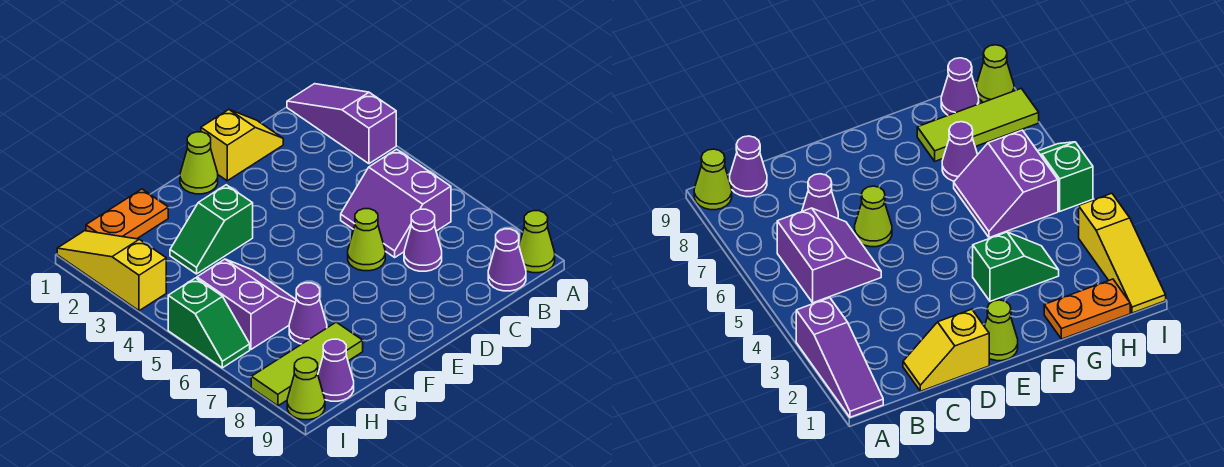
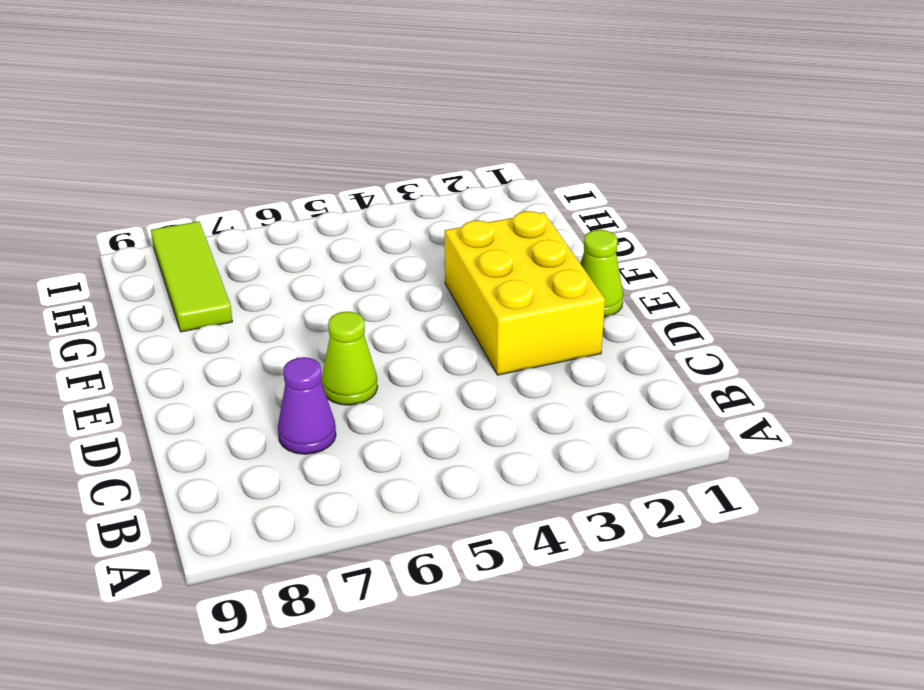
yellow brick D2:F3 level 1 -> green slope F3:G3 level 1 top F
none -> purple slope A1:A3 level 1 top 3
none -> lime cone A9 level 1
none -> purple slope B5:C6 level 1 top B

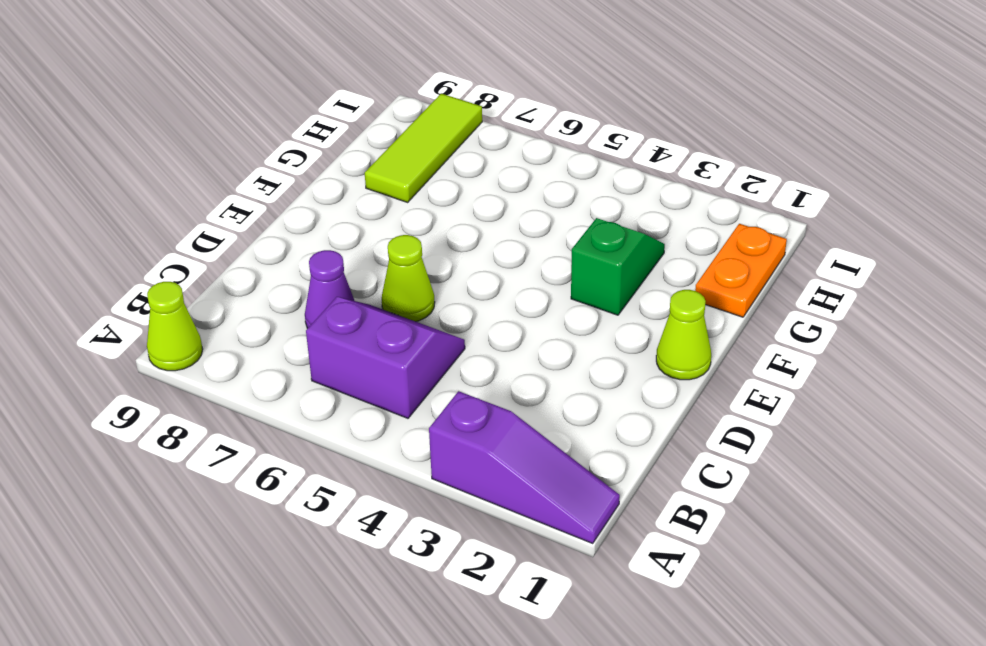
none -> purple cone B9 level 1
none -> yellow slope C1:D1 level 1 top D
none -> purple slope G5:H6 level 1 top H

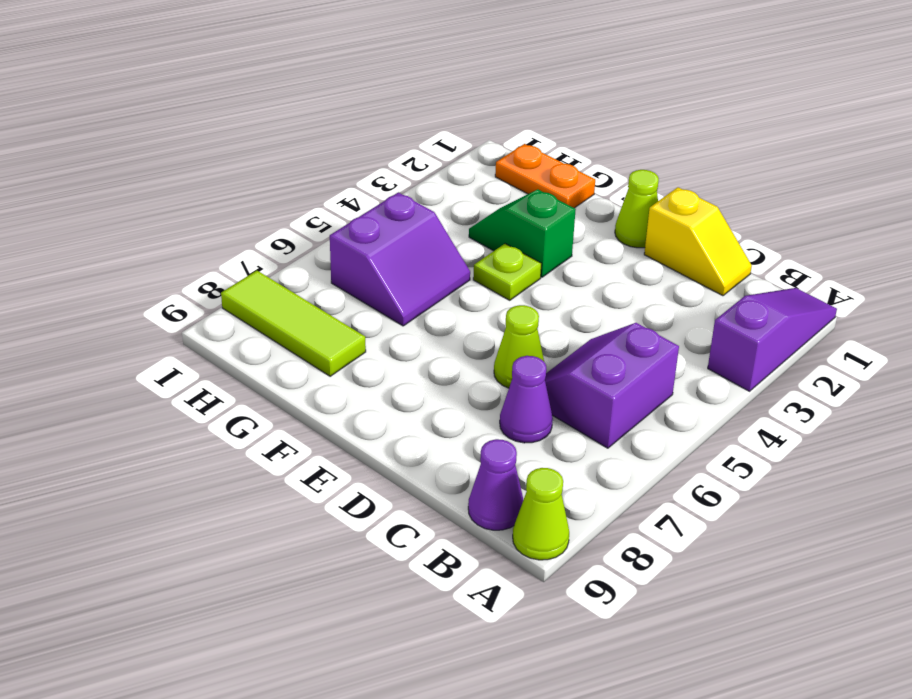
lime plate F4 level 1 -> none
none -> purple cone G7 level 1
none -> purple cone H9 level 1
none -> yellow slope I1:I3 level 1 top 3

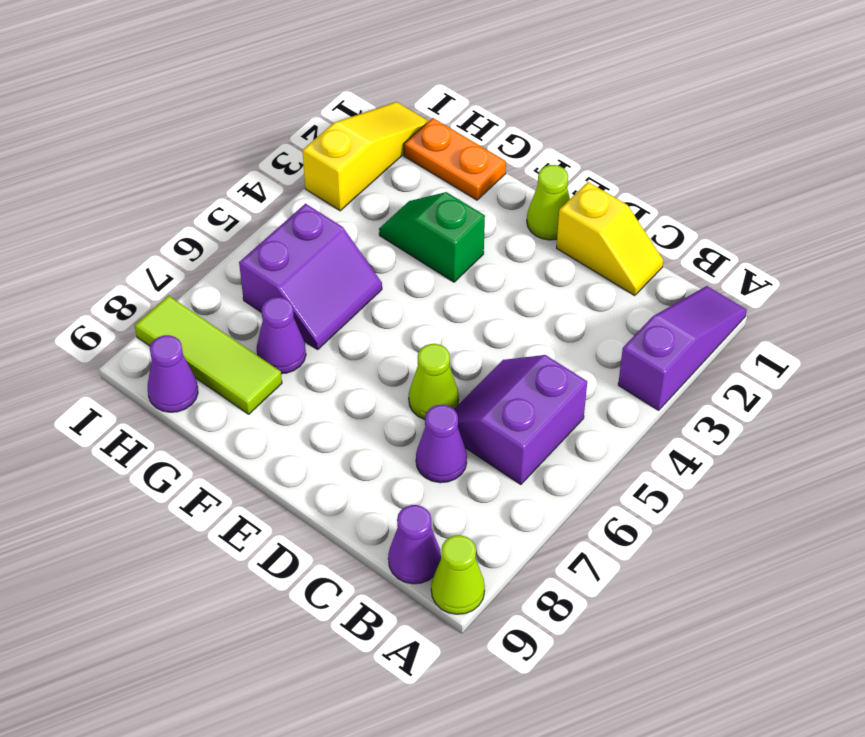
none -> green slope I5:I6 level 1 top 5
none -> lime cone I9 level 1

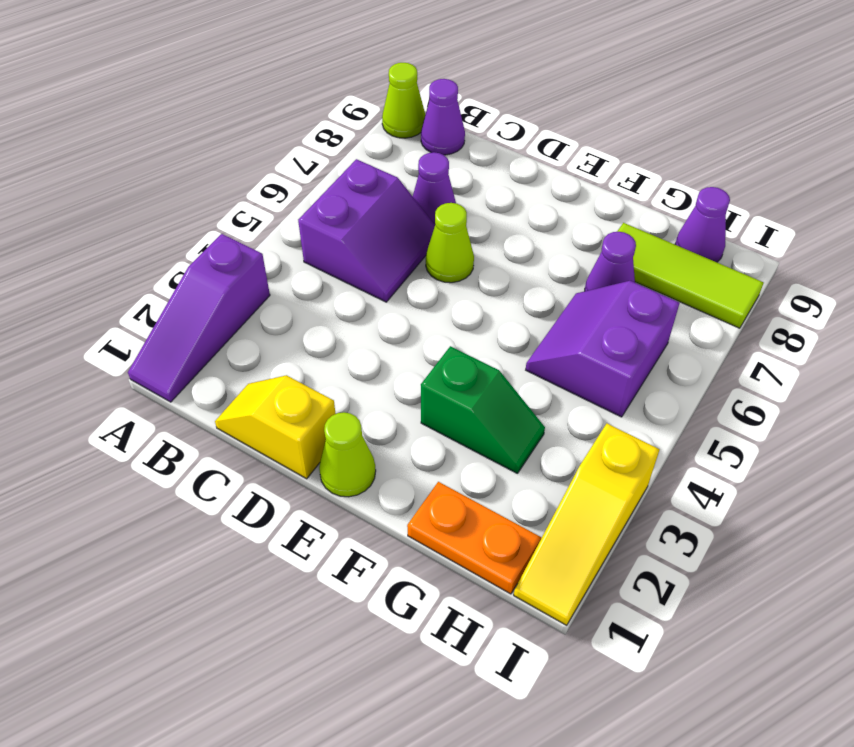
none -> green slope I5:I6 level 1 top 5
none -> lime cone I9 level 1

